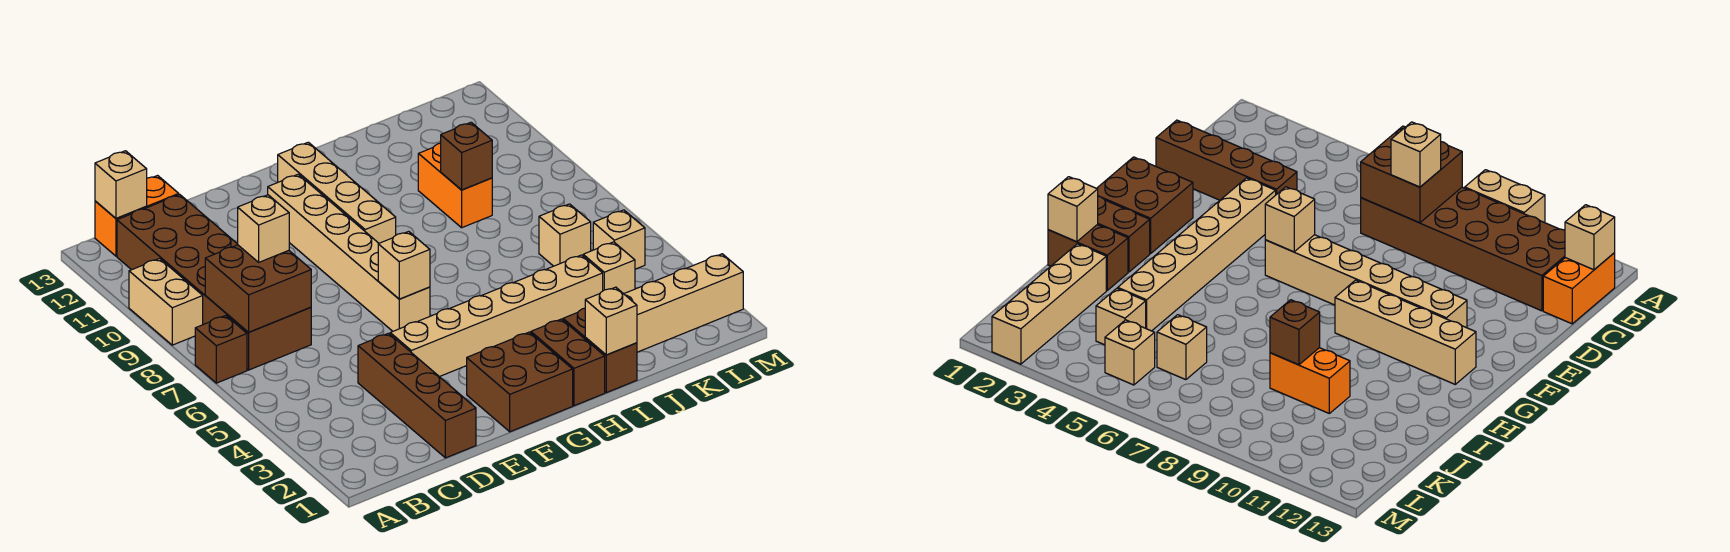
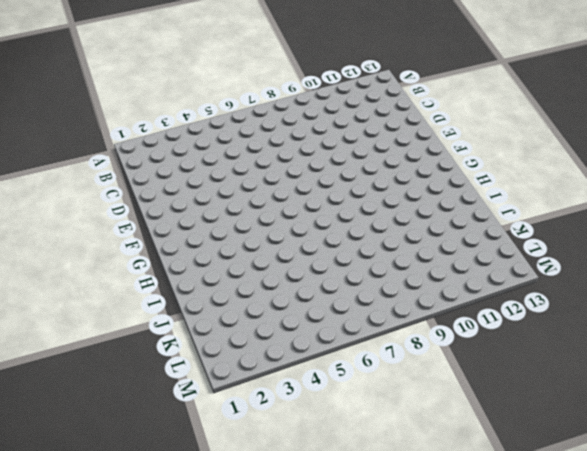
none -> brown brick A7 level 1
none -> tan brick A9:A10 level 1
none -> brown brick B7:C12 level 1

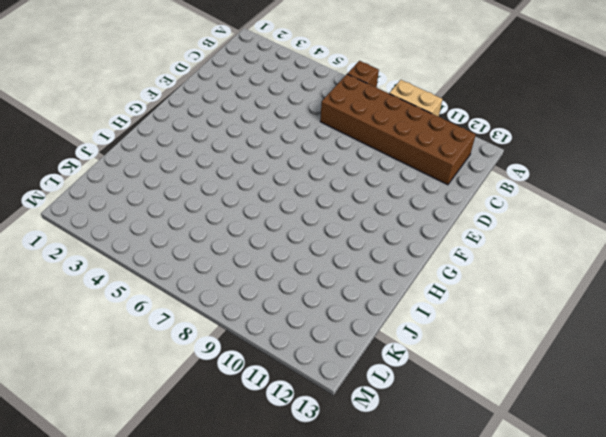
none -> orange brick B13:C13 level 1
none -> brown brick D1:D4 level 1
none -> tan brick E4:J4 level 1

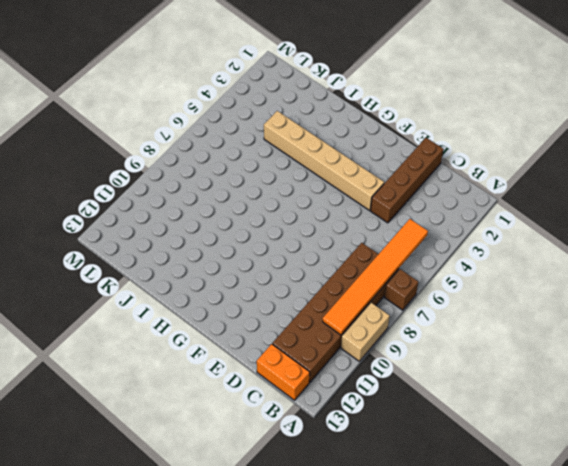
orange tile B5:B10 level 2 -> brown brick B7:C8 level 2
none -> brown brick F1:G2 level 1
none -> tan brick F6:F11 level 1
none -> tan brick G9:G12 level 1

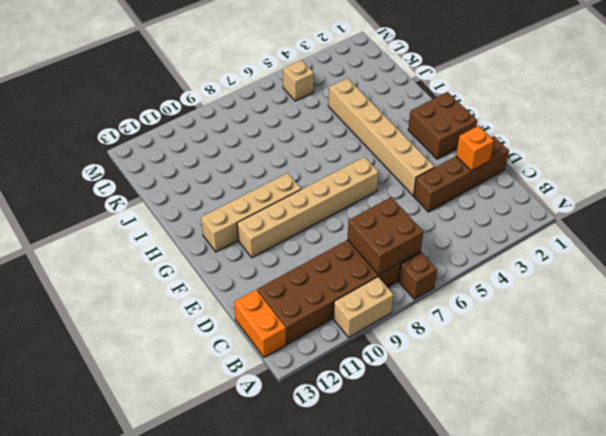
orange brick D2 level 2 -> none
none -> brown brick H1:H2 level 1
none -> brown brick I1:I2 level 1
none -> tan brick J2:M2 level 1

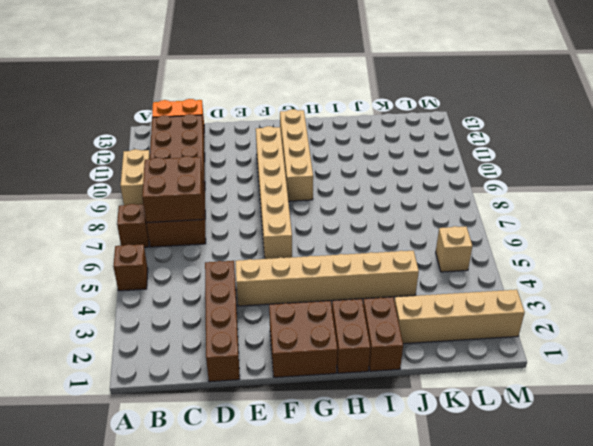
brown brick A5 level 1 -> brown brick J9 level 2
none -> orange brick J9:J10 level 1
none -> tan brick K4 level 1
none -> tan brick K6 level 1

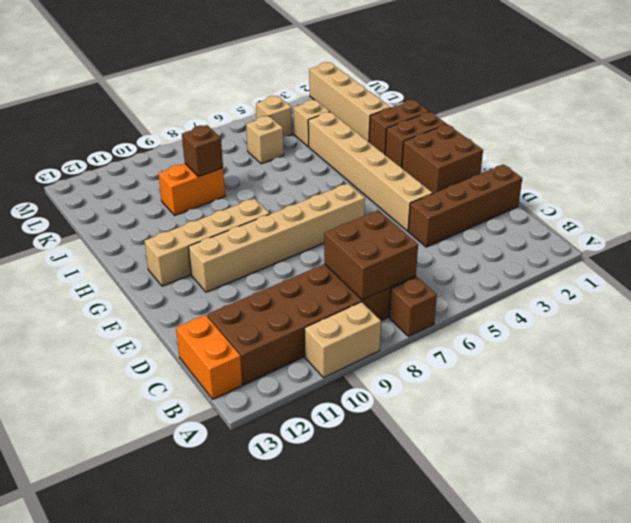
none -> tan brick B13 level 2
none -> tan brick F6 level 2
none -> tan brick I1 level 2

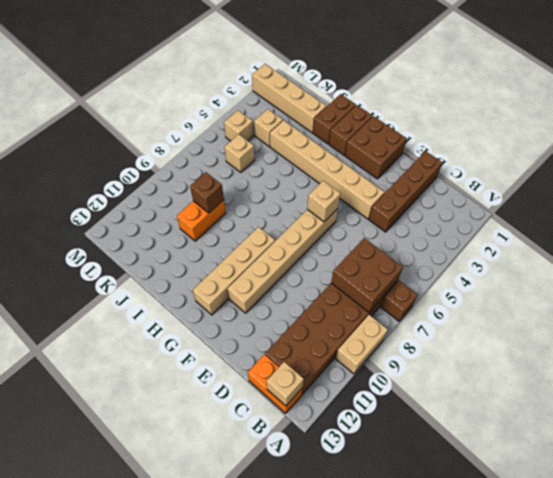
none -> tan brick I1 level 2
none -> tan brick C8 level 3

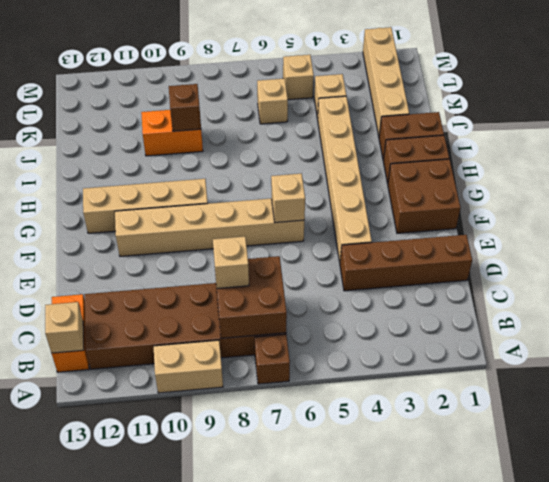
none -> tan brick I1 level 2

